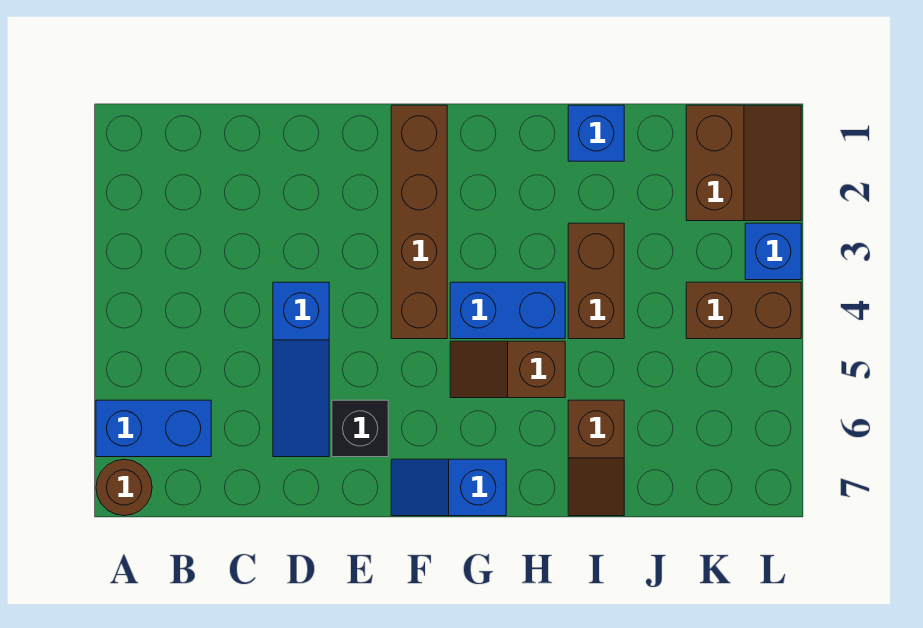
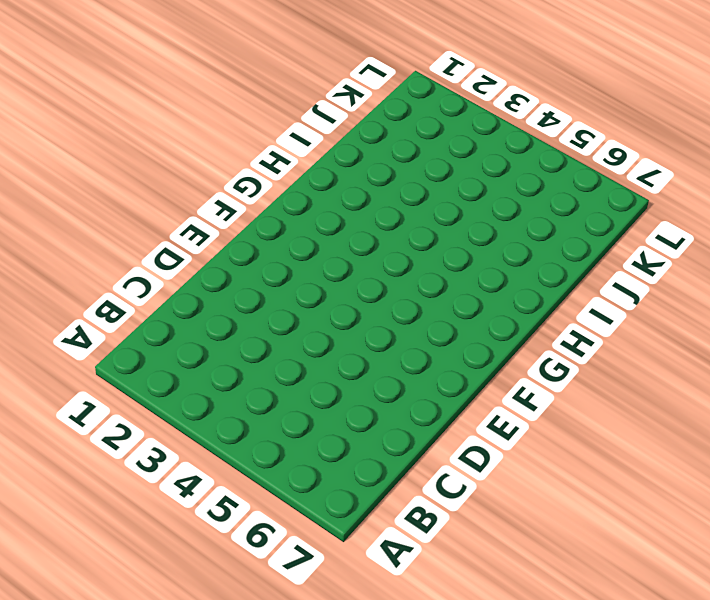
none -> blue brick A6:B6 level 1
none -> brown round brick A7 level 1
none -> blue slope D4:D6 level 1 top 4

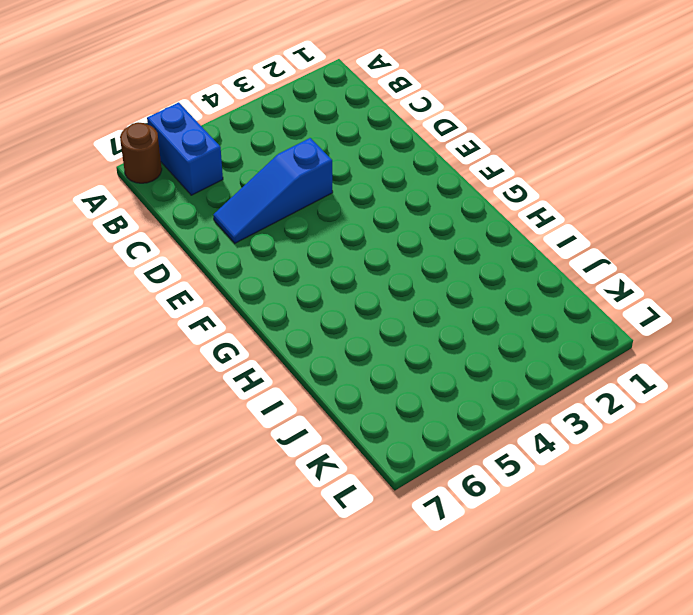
none -> black brick E6 level 1
none -> brown brick F1:F4 level 1
none -> blue slope F7:G7 level 1 top G

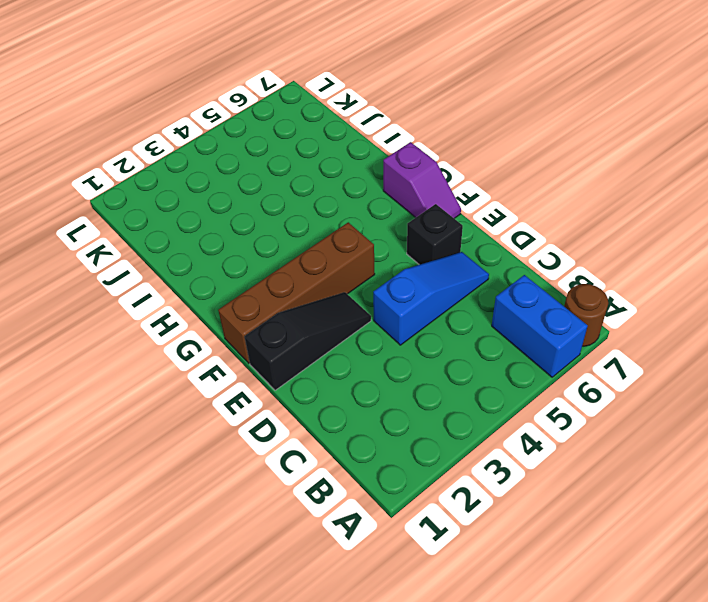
black slope E1:E3 level 1 top 1 -> none
purple slope F7:G7 level 1 top G -> blue slope F7:G7 level 1 top G
none -> blue brick G4:H4 level 1
none -> brown slope G5:H5 level 1 top H
none -> blue brick I1 level 1

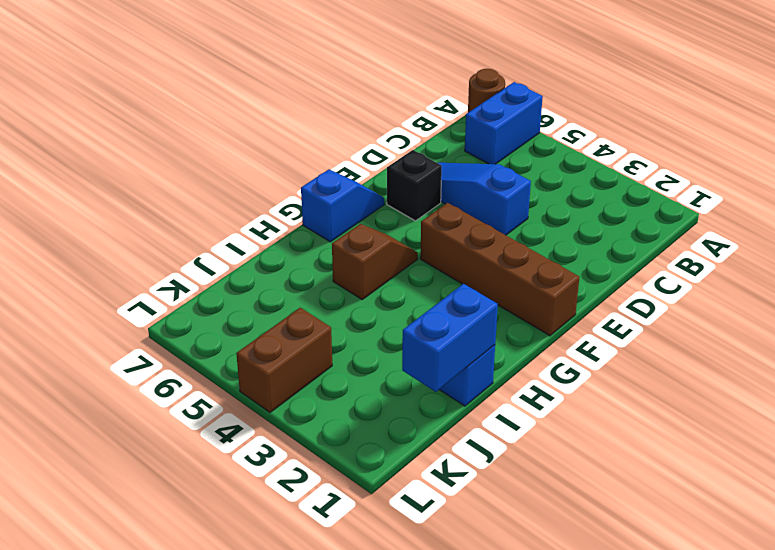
blue brick I1:J1 level 2 -> blue brick G4:H4 level 1
none -> brown brick I3:I4 level 1
none -> brown slope I6:I7 level 1 top 6
none -> brown slope K1:L2 level 1 top K

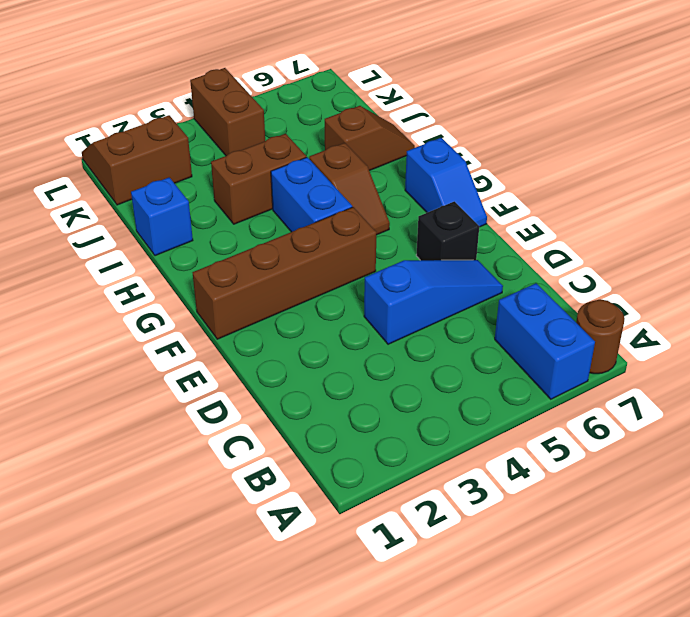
none -> blue brick L3 level 1

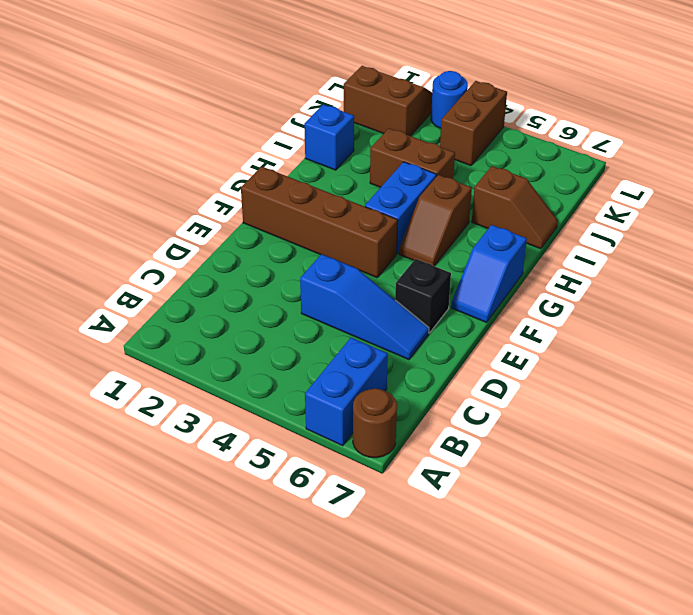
blue round brick L3 level 1 -> blue brick L3 level 1

